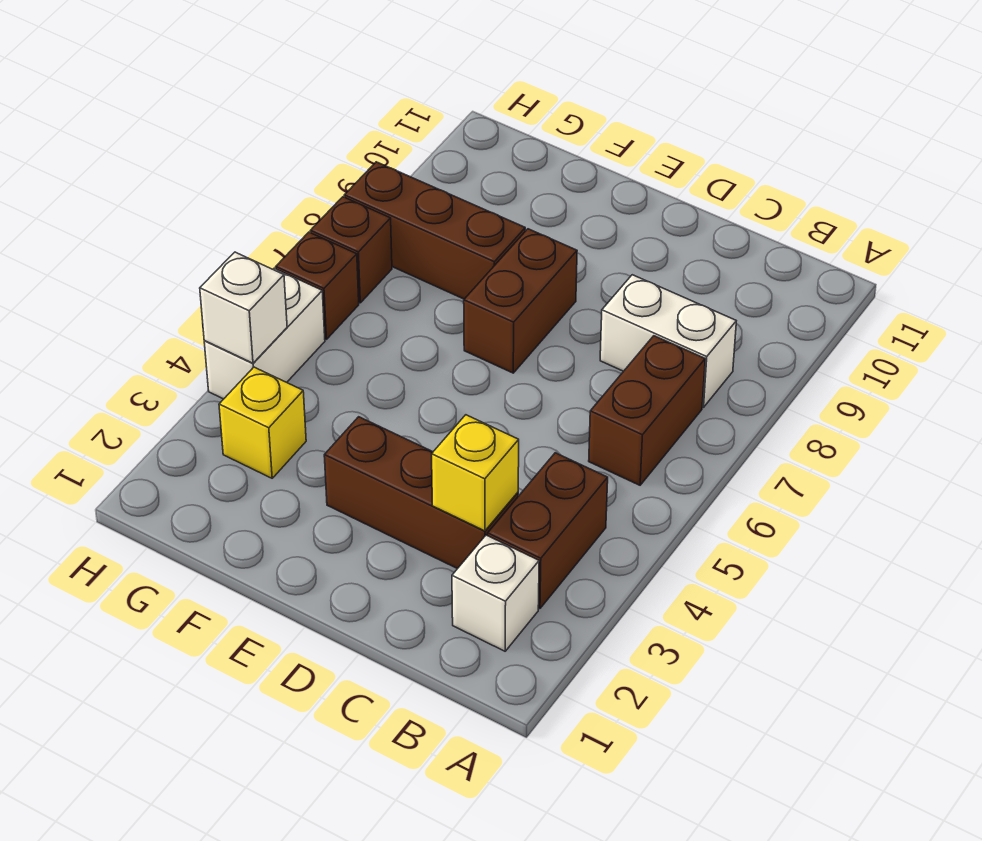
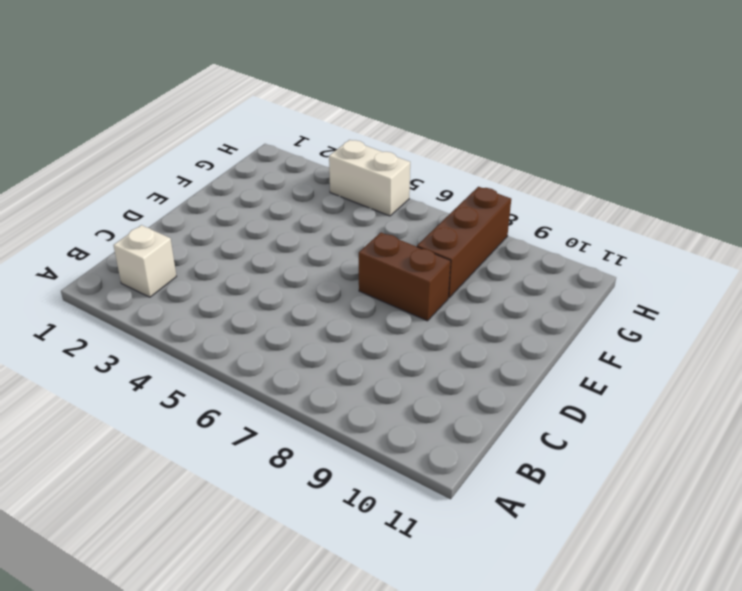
none -> brown brick B3:B4 level 1
none -> brown brick B6:B7 level 1
none -> white brick B8:C8 level 1

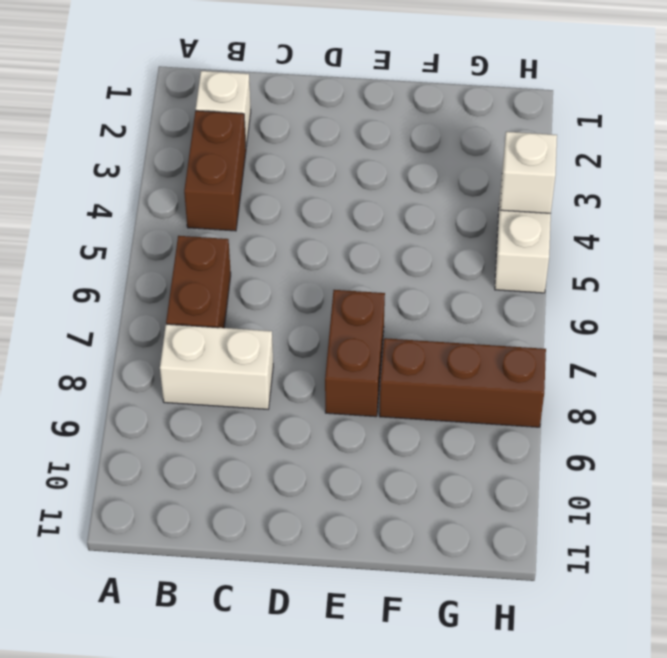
none -> brown brick C3:E3 level 1
none -> yellow brick G3 level 1
none -> brown brick H6 level 1

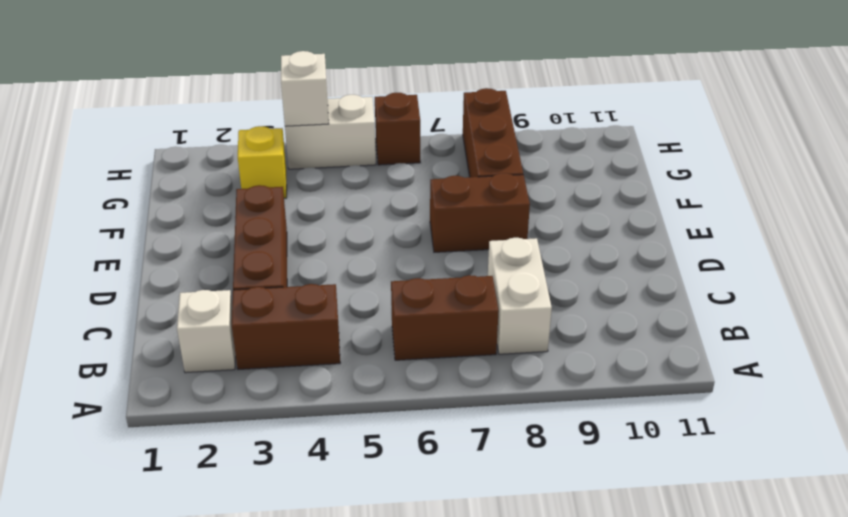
none -> brown brick H7 level 1
none -> yellow brick C3 level 2

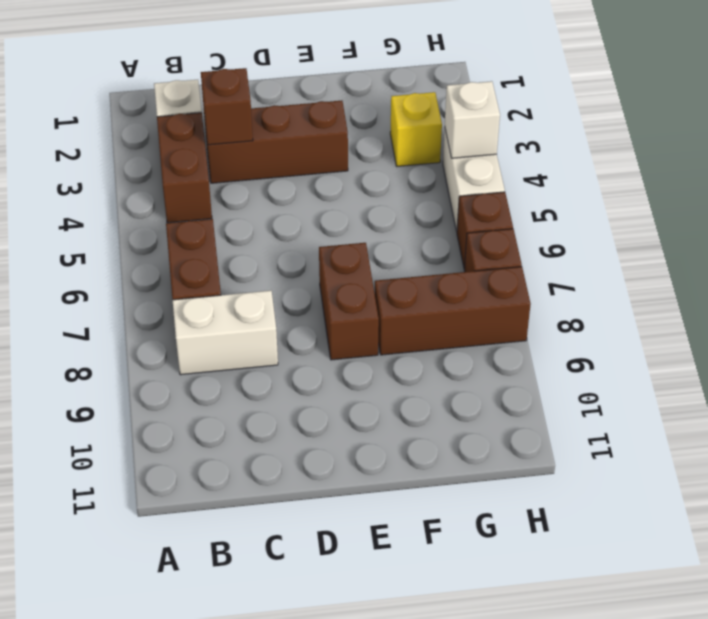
brown brick C3 level 2 -> yellow brick C3 level 2

